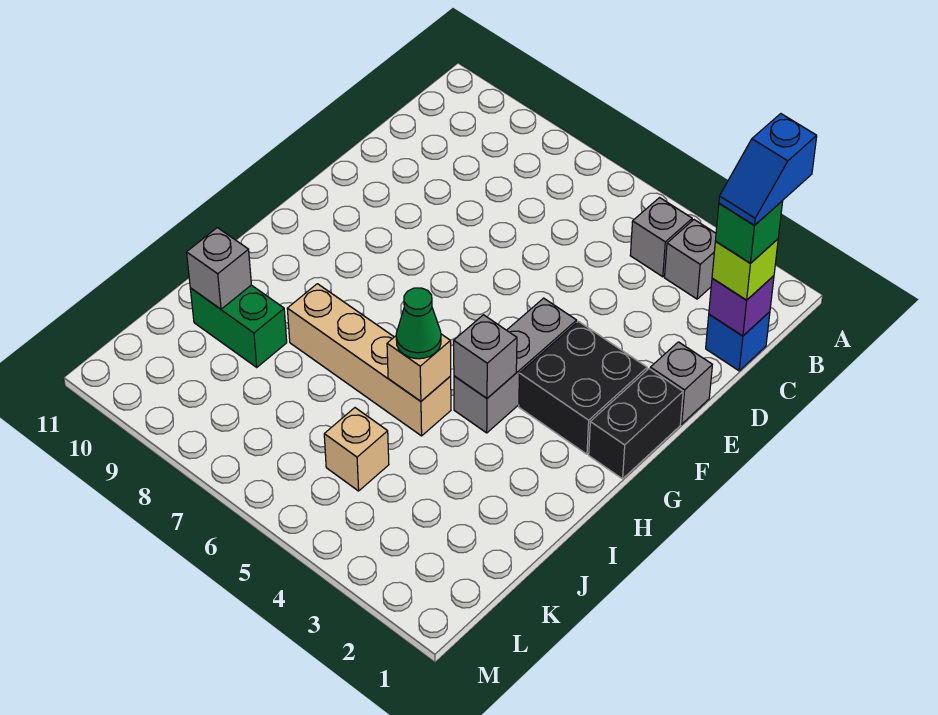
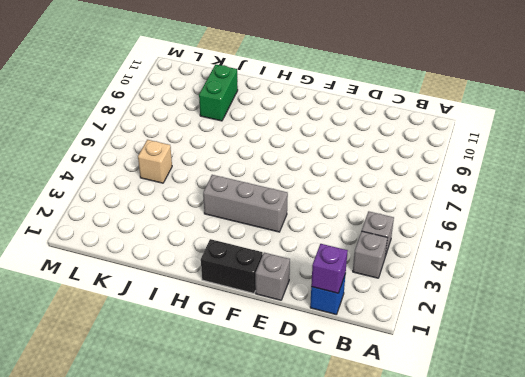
none -> black brick F2:G3 level 1
none -> tan brick I5:I8 level 1
none -> grey brick H4 level 2

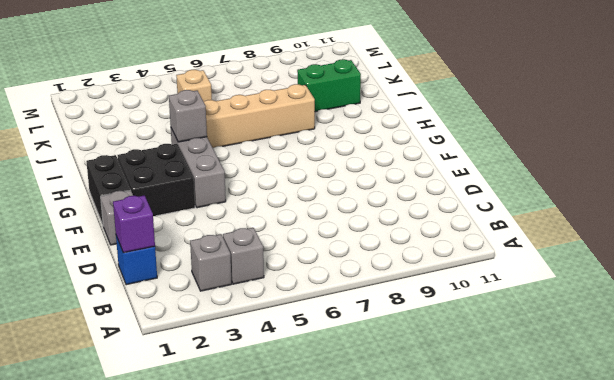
none -> tan brick I5 level 2
none -> grey brick J10 level 2
none -> lime brick C1 level 3

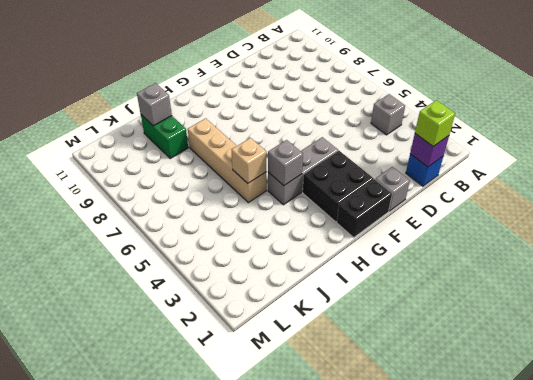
none -> grey brick B3 level 1
none -> tan brick K5 level 1
none -> green cone I5 level 3

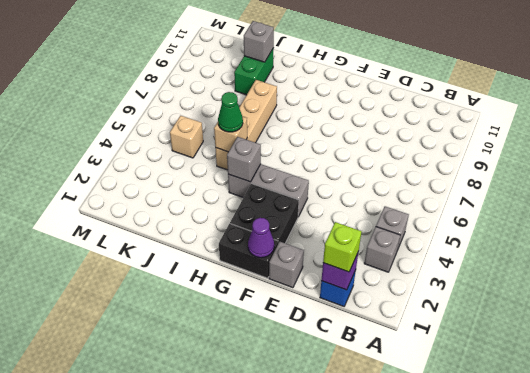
purple cone F1 level 2 -> none
none -> green brick C1 level 4
none -> blue slope B1:C1 level 5 top B

